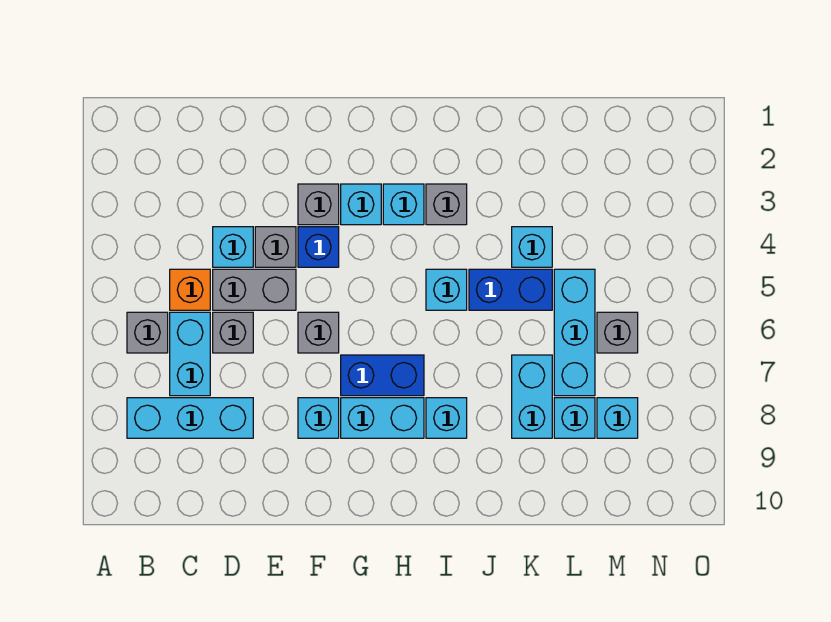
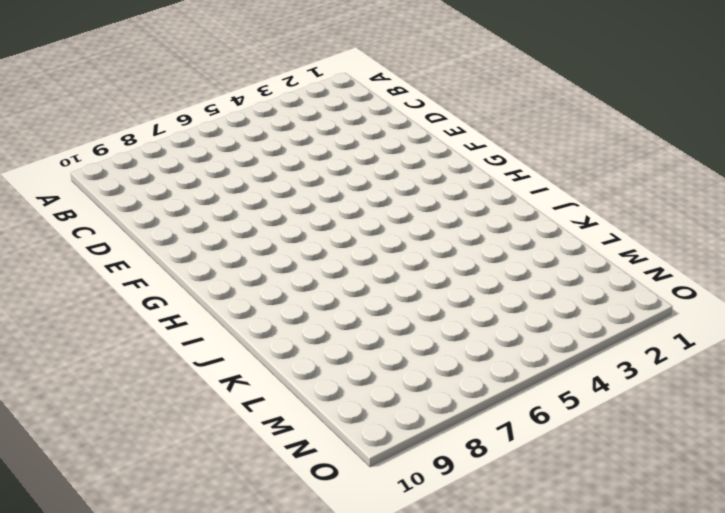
none -> grey brick B6 level 1
none -> cyan brick B8:D8 level 1
none -> orange brick C5 level 1

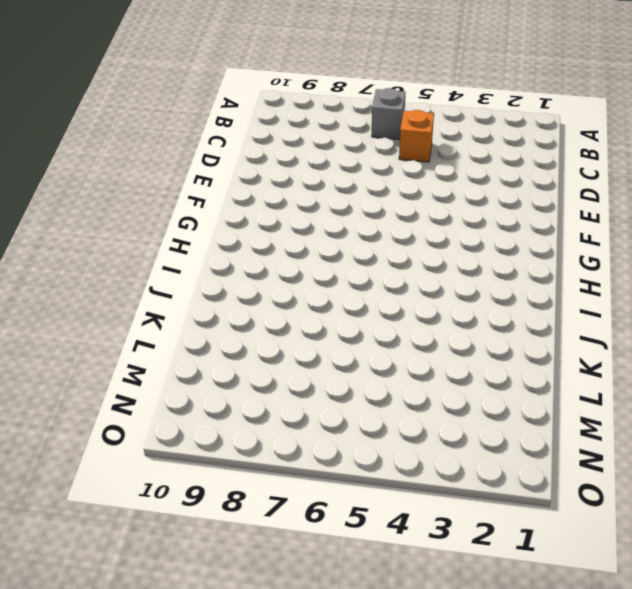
none -> cyan brick B8:D8 level 1
none -> cyan brick C6:C7 level 1
none -> cyan brick D4 level 1

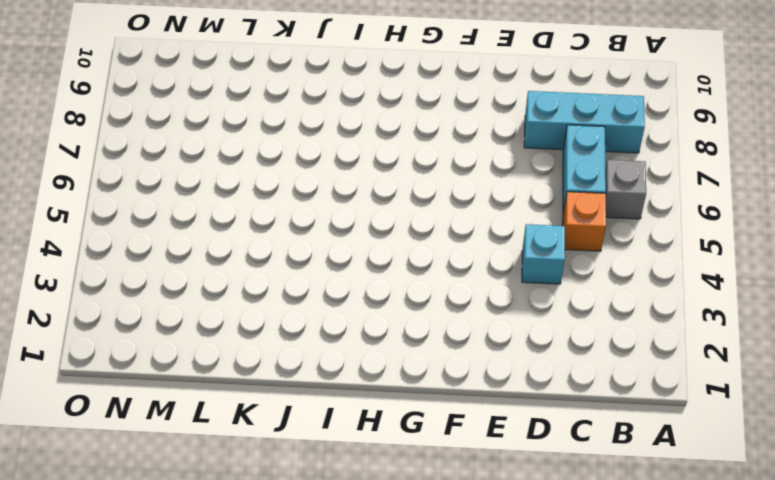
none -> grey brick D5:E5 level 1
none -> grey brick D6 level 1
none -> grey brick E4 level 1

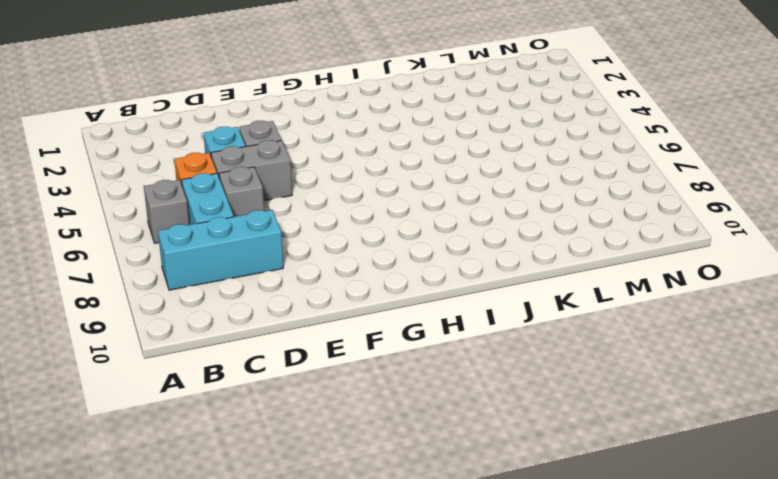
none -> grey brick F3 level 1
none -> blue brick F4 level 1
none -> grey brick F6 level 1

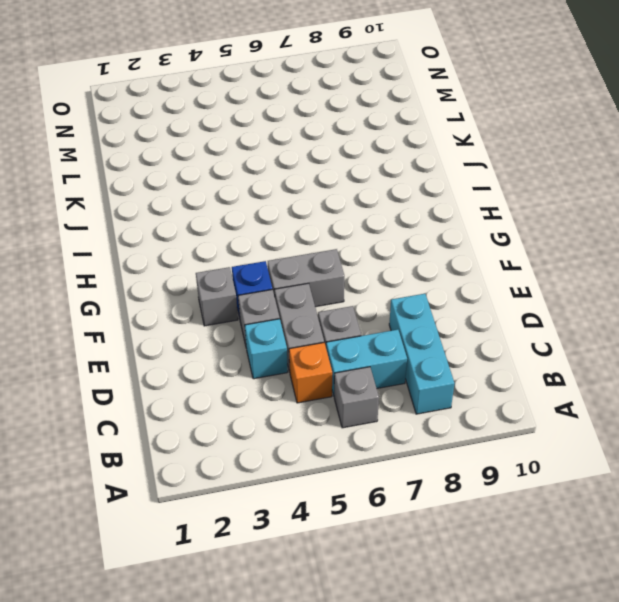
grey brick F5:F6 level 1 -> grey brick F6 level 1
none -> cyan brick F8 level 1
none -> cyan brick G3 level 1
none -> blue brick G7:H7 level 1

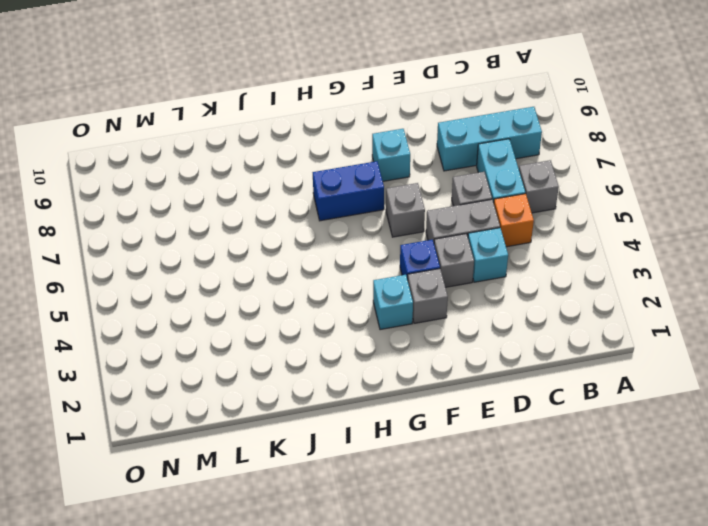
none -> cyan brick G8:H8 level 1
none -> cyan brick H3 level 1
none -> grey brick I3 level 1

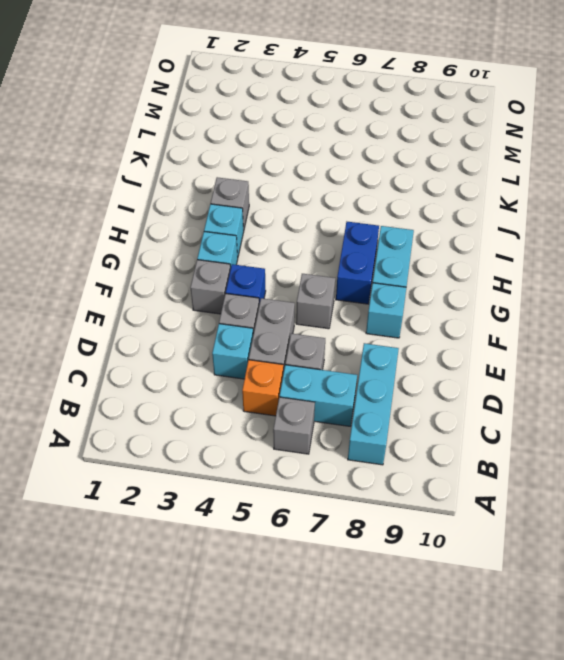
none -> cyan brick I5 level 1
none -> cyan brick I8 level 1
none -> blue brick J5:K5 level 1

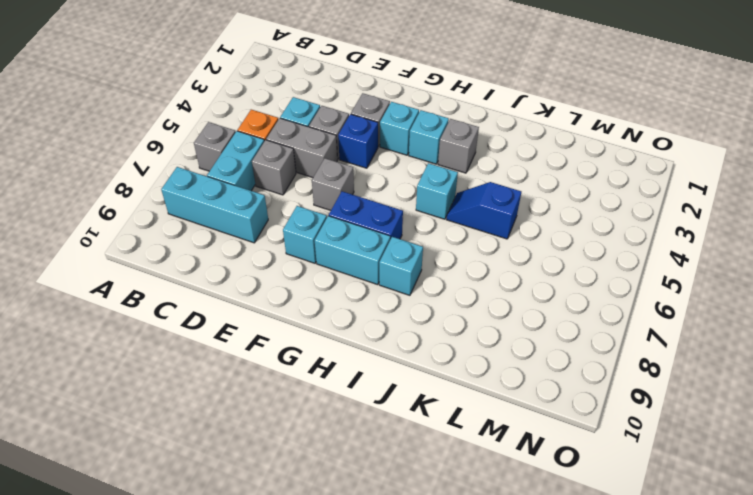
blue slope J5:K5 level 1 top K -> blue brick J5:K5 level 1
none -> cyan brick K4 level 1
none -> cyan brick K7:K8 level 1
none -> cyan brick L5:L7 level 1

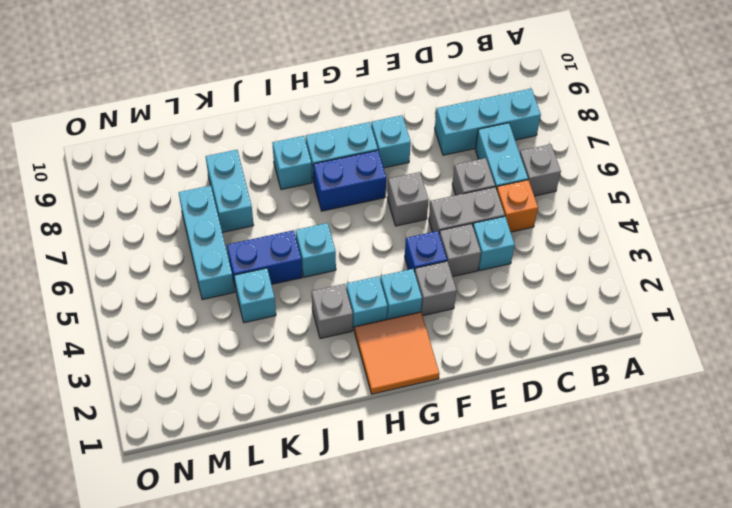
orange tile G1:H2 level 1 -> none
none -> cyan brick L8 level 1
none -> grey brick M6 level 1
none -> cyan brick M8 level 1

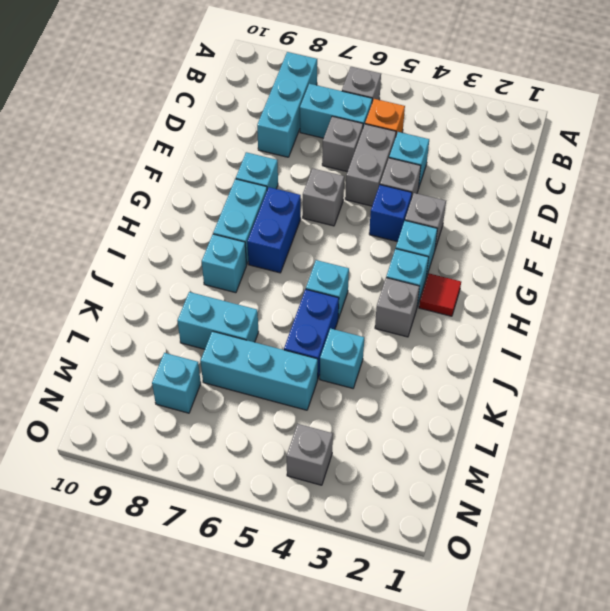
red tile H2 level 1 -> none
grey brick N4 level 1 -> grey brick M6 level 1
none -> cyan brick L8 level 1

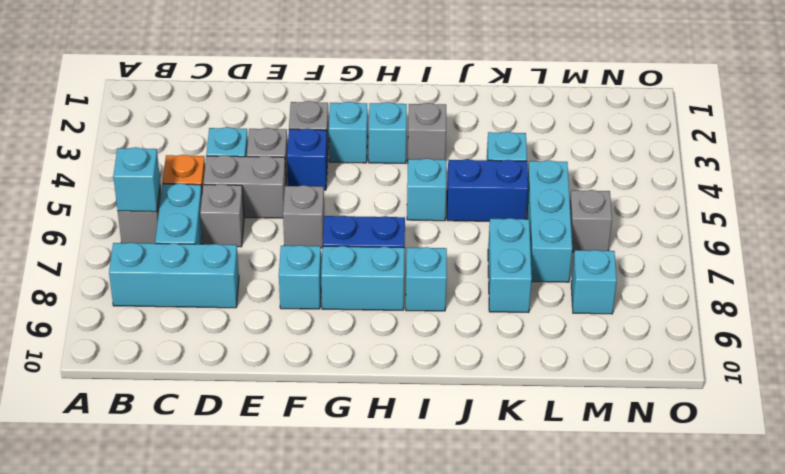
cyan brick B6 level 2 -> cyan brick L8 level 1

